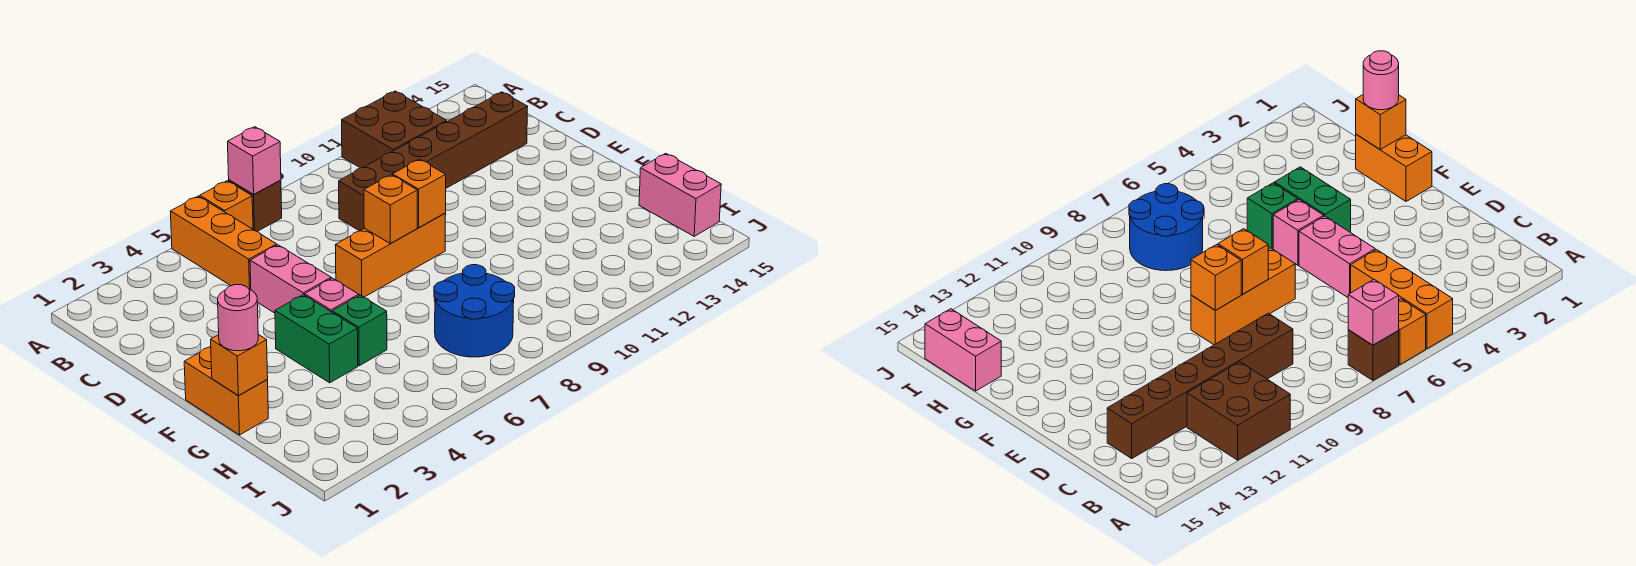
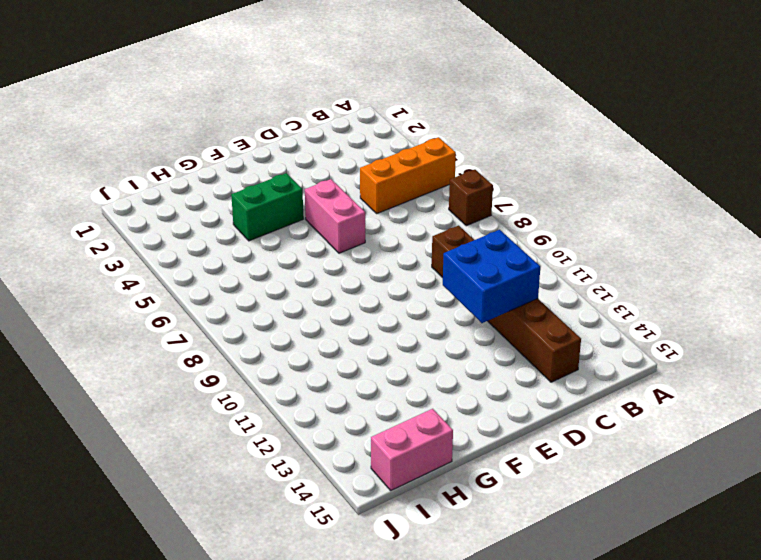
blue brick C11:D12 level 2 -> none
pink brick E5:E6 level 1 -> pink brick D5:E5 level 1
none -> orange brick A6 level 1
none -> brown brick A11:B12 level 1
none -> orange brick E7:E9 level 1

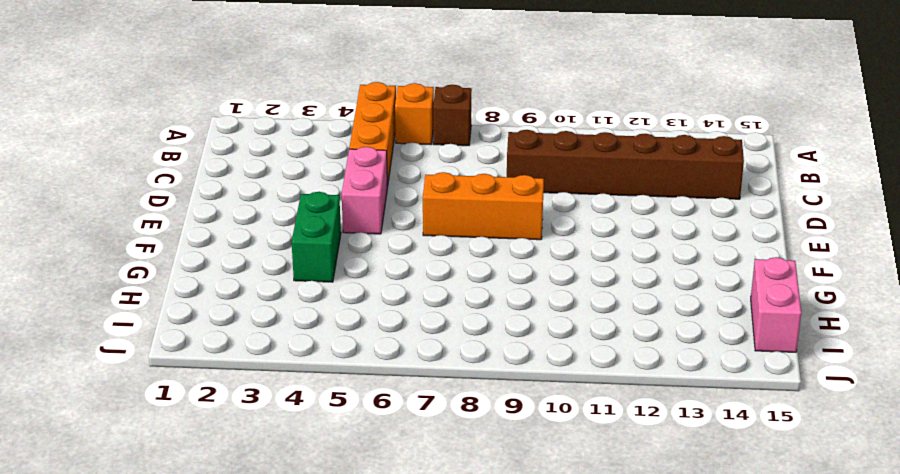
none -> brown brick A11:B12 level 1
none -> orange brick F1:G1 level 1
none -> pink brick F5 level 1

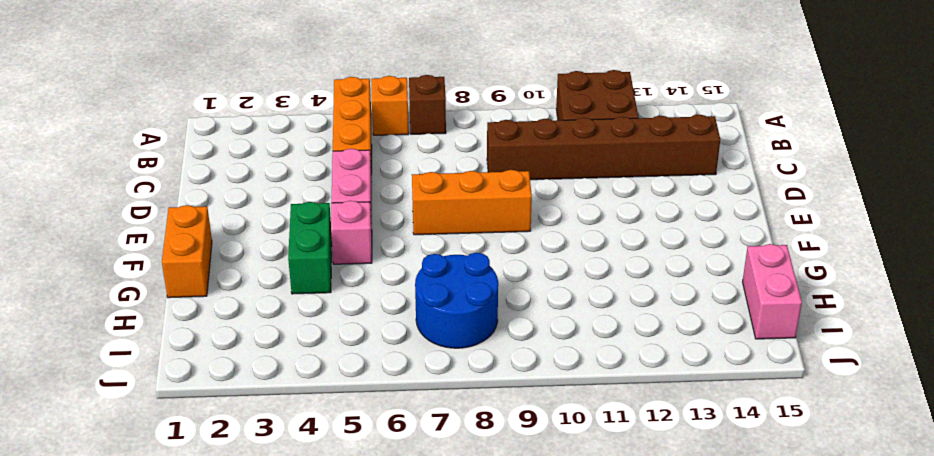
none -> green brick G5 level 1
none -> pink brick A7 level 2
none -> orange brick E8 level 2

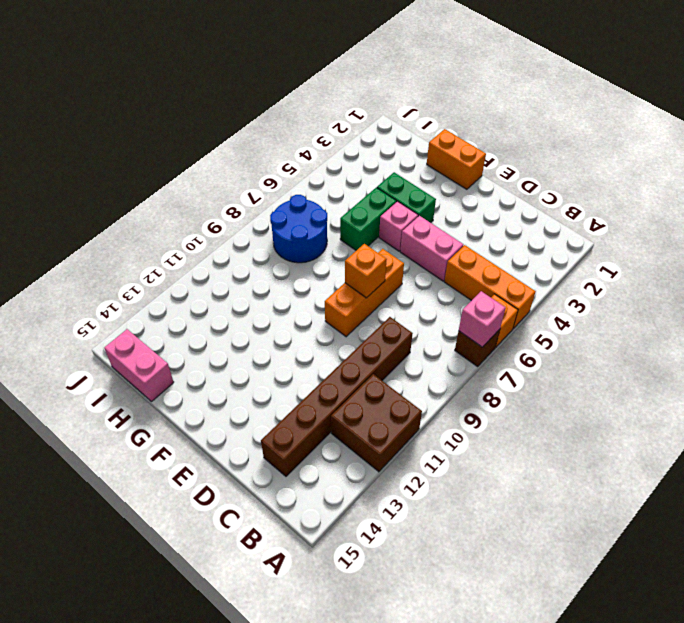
green brick G5:G6 level 1 -> green brick G5 level 1
none -> orange brick E9 level 2
none -> orange brick G1 level 2
none -> pink round brick G1 level 3

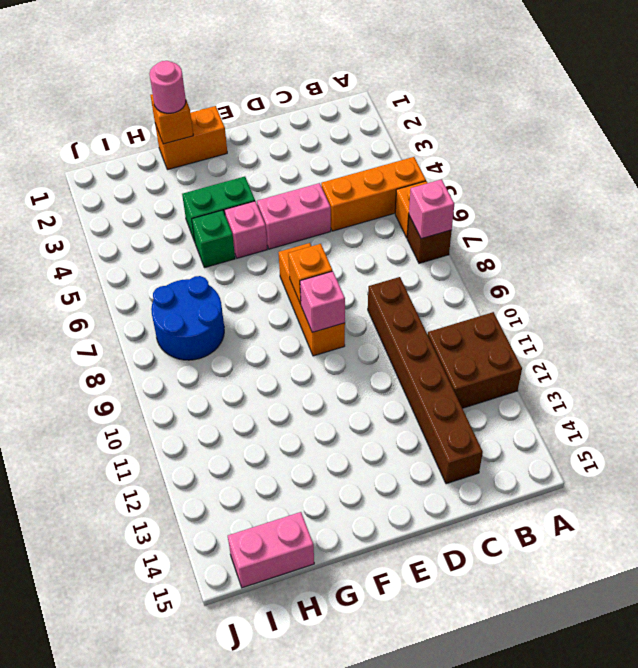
pink brick E9 level 2 -> orange brick E9 level 2

